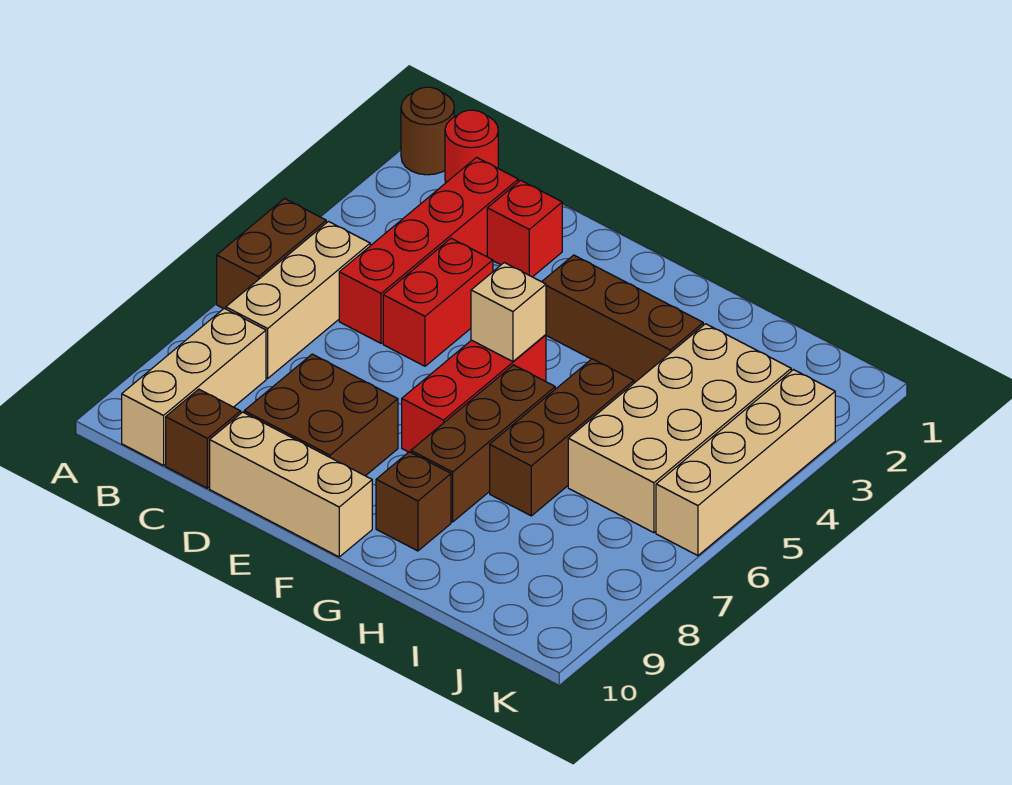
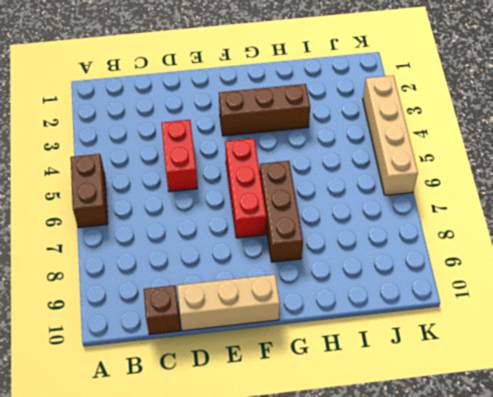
none -> brown round brick A1 level 1
none -> red round brick B1 level 1
none -> tan brick B5:B7 level 1

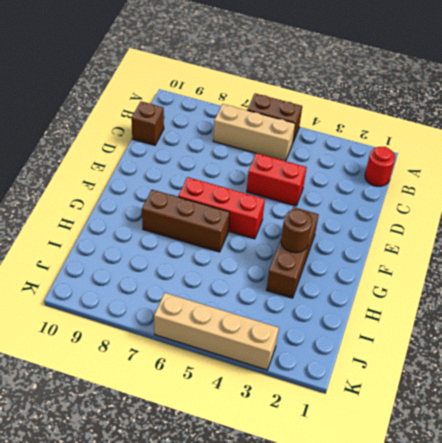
brown round brick G3 level 2 -> brown round brick A1 level 1
none -> tan brick B8:B10 level 1
none -> red brick C2:C5 level 1
none -> red brick D2 level 1

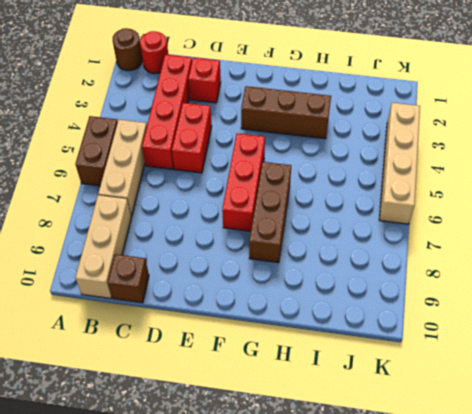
none -> brown brick D8:E9 level 1
none -> tan brick D10:F10 level 1
none -> brown brick G9 level 1

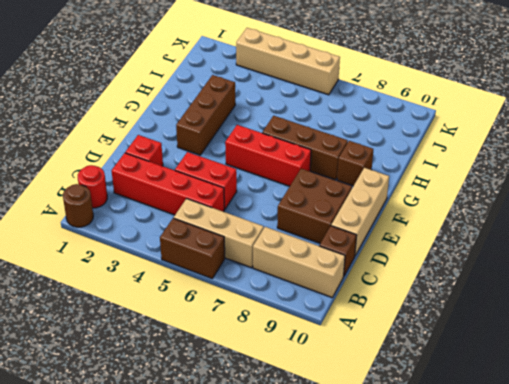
none -> brown brick H5:H7 level 1
none -> tan brick I3:J6 level 1
none -> tan brick F5 level 2

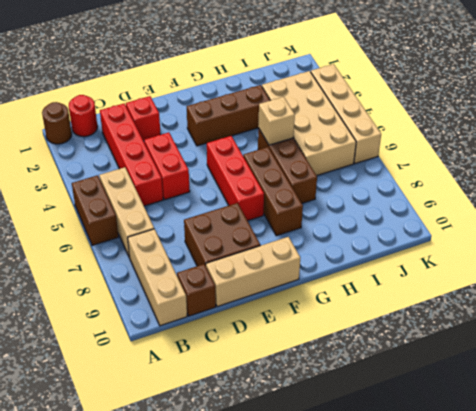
tan brick H5 level 2 -> tan brick F5 level 2
none -> brown brick G9 level 1

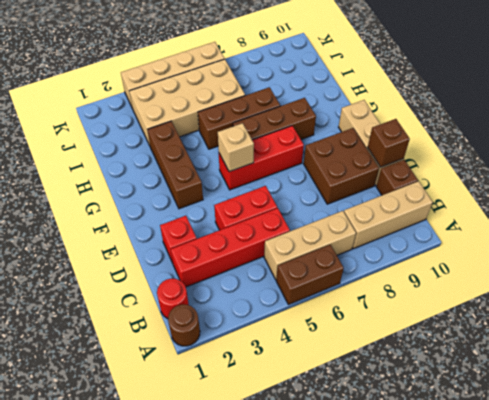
brown brick D10 level 2 -> brown brick G9 level 1

